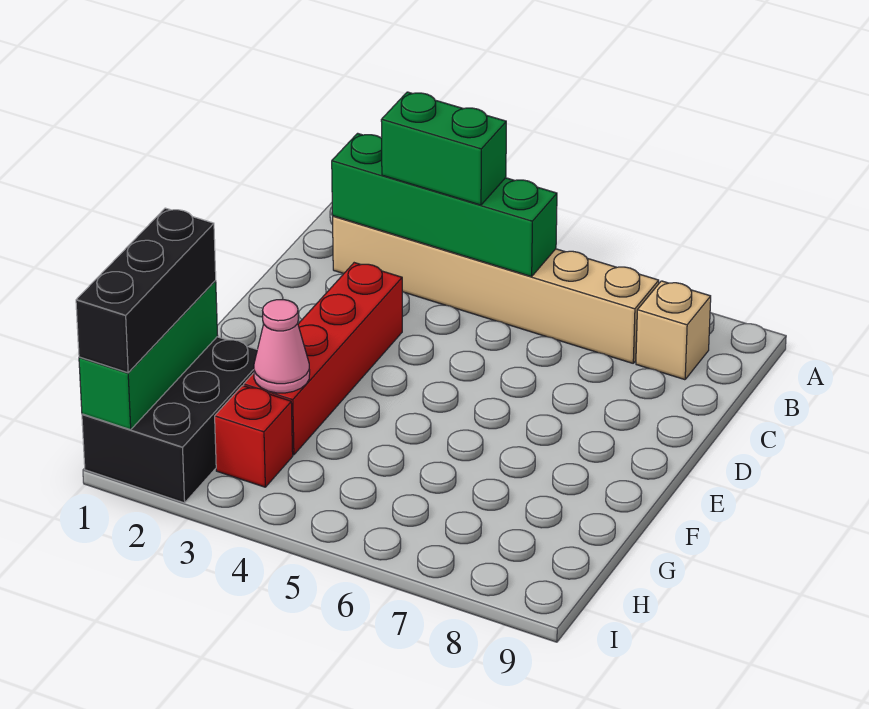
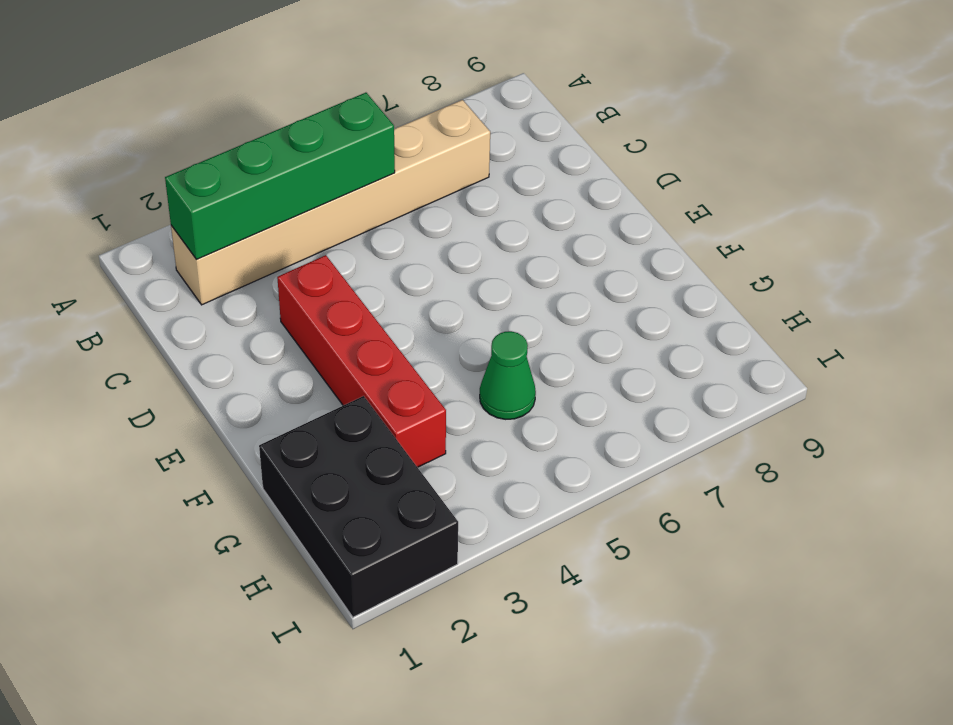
green cone G5 level 1 -> none
none -> tan brick B8 level 1
none -> red brick H3 level 1

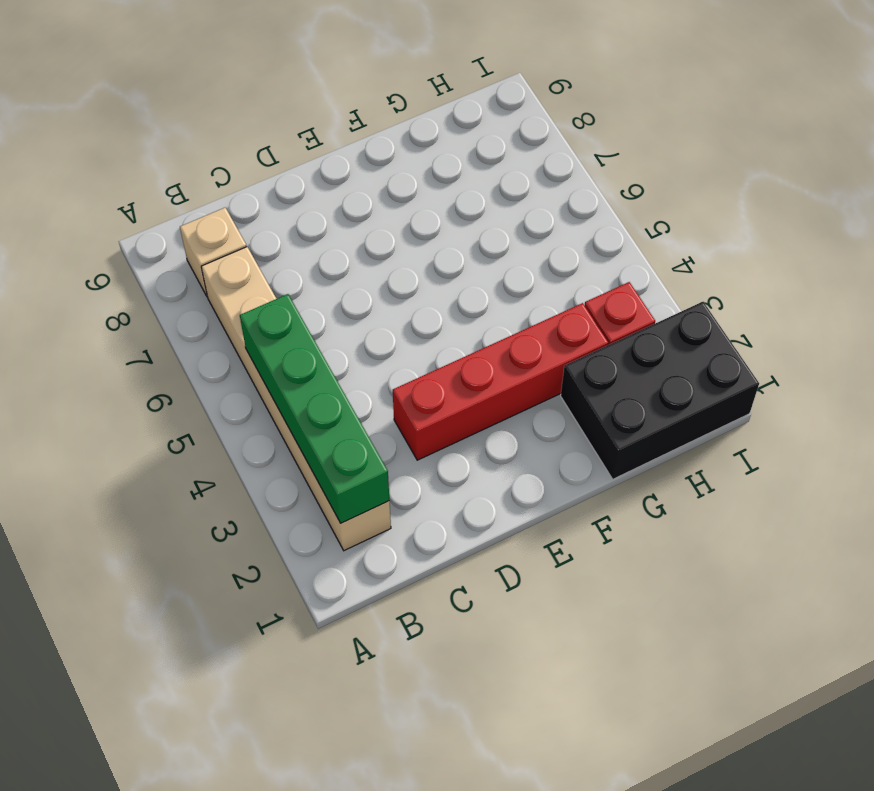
none -> green brick G1:I1 level 2
none -> pink cone G3 level 2

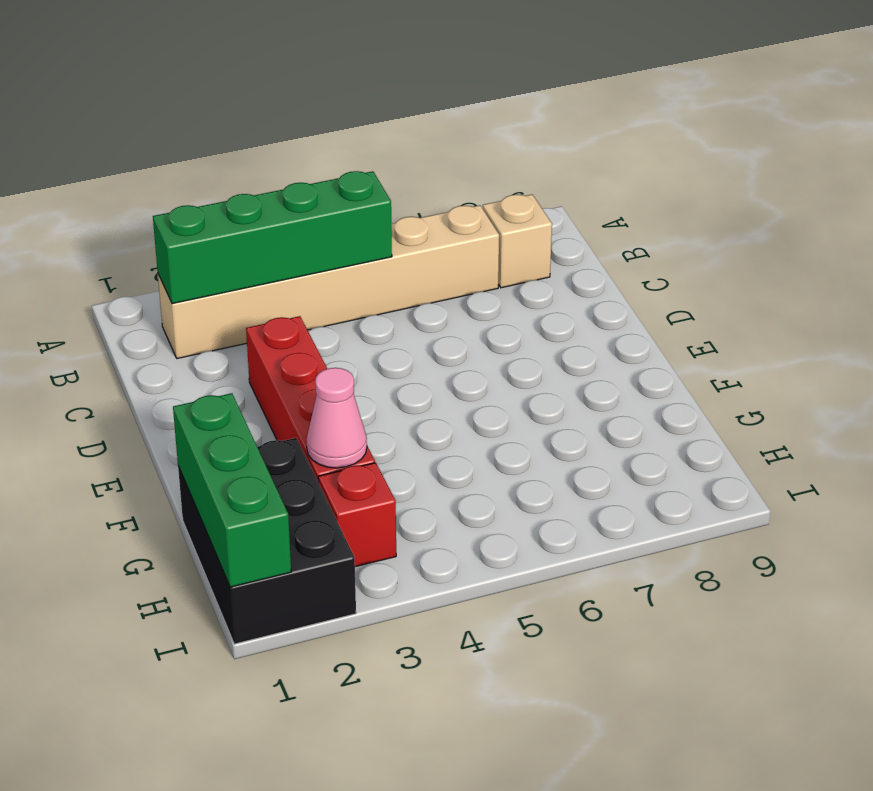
none -> green brick B3:B4 level 3
none -> black brick G1:I1 level 3

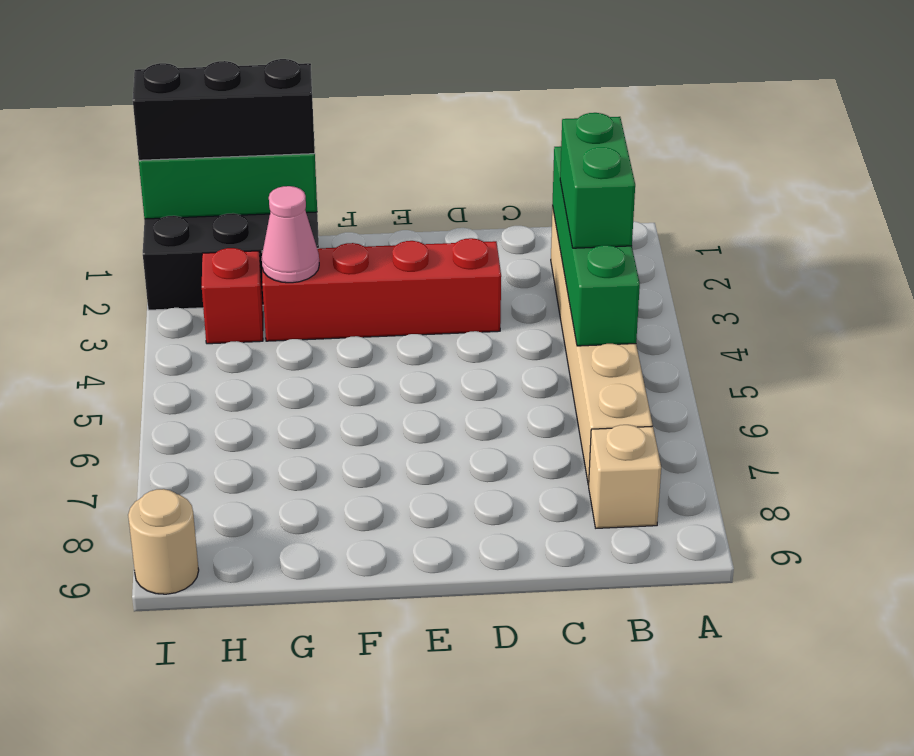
tan round brick I9 level 1 -> none

